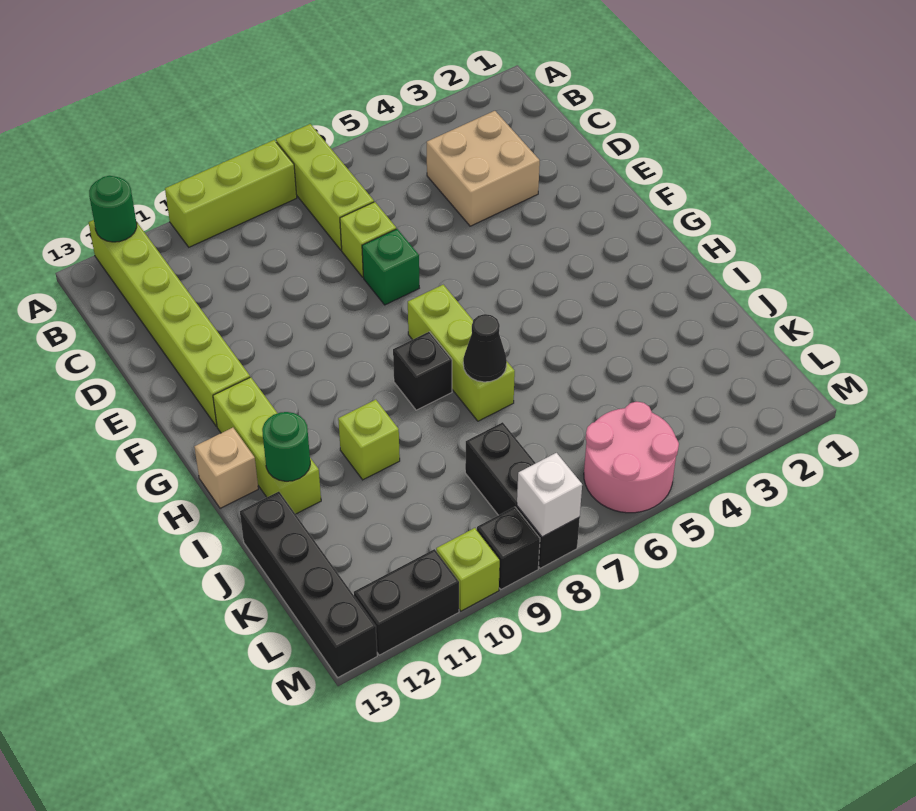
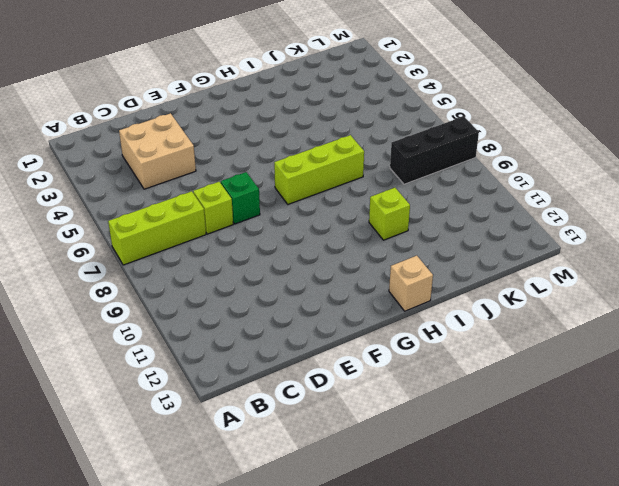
none -> lime brick A8:A10 level 1
none -> lime brick A12:F12 level 1
none -> lime brick G12:I12 level 1

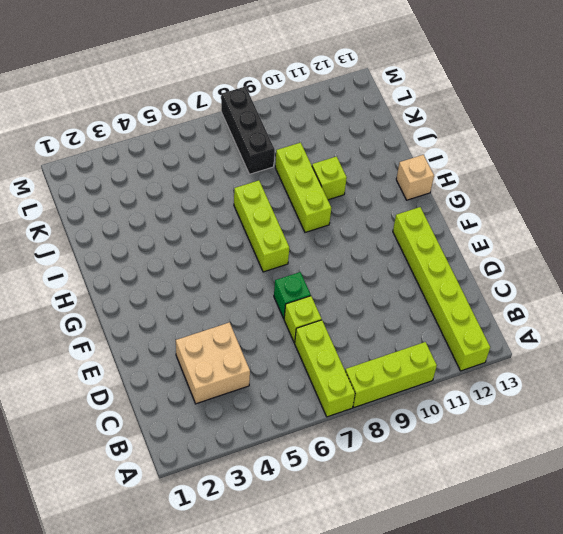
lime brick H9:J9 level 1 -> lime brick G12:I12 level 1
none -> black brick H8 level 1
none -> black brick J13:M13 level 1
none -> pink round brick L5:M6 level 1

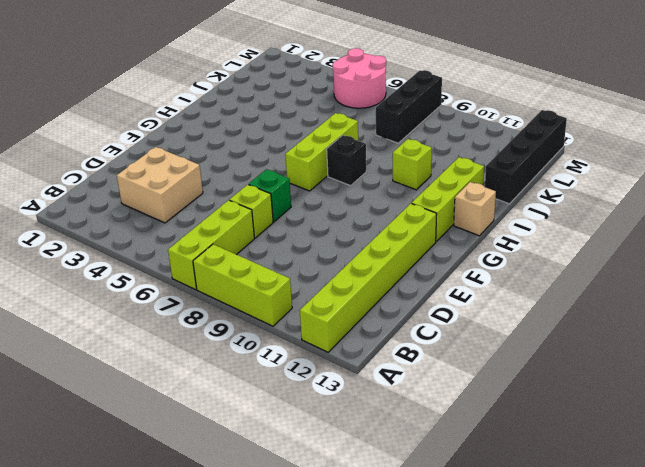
none -> black brick M9 level 1
none -> lime brick M10 level 1
none -> black brick M11:M12 level 1

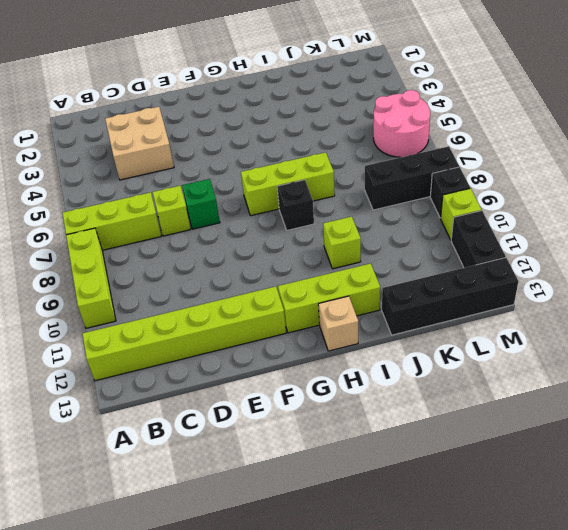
none -> green round brick A12 level 2
none -> black cone I7 level 2
none -> green round brick I12 level 2

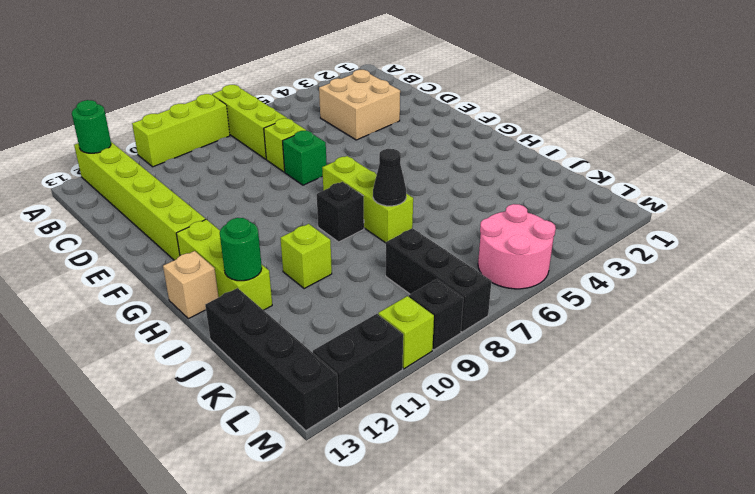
none -> white brick M8 level 2

